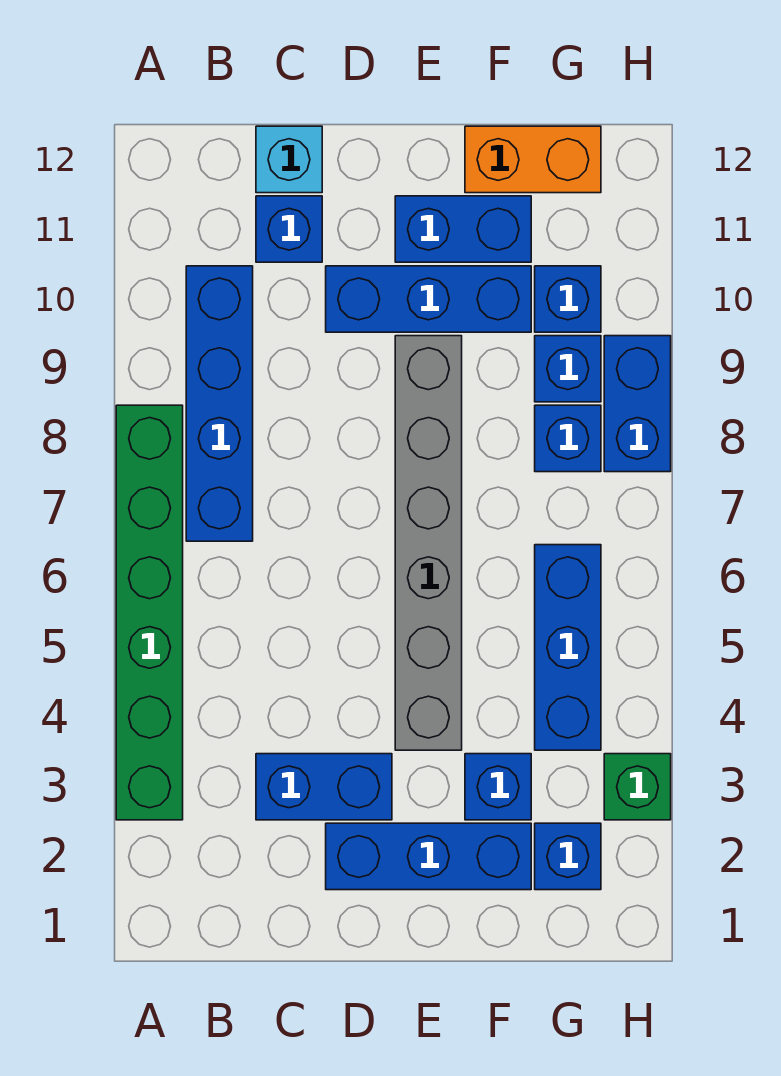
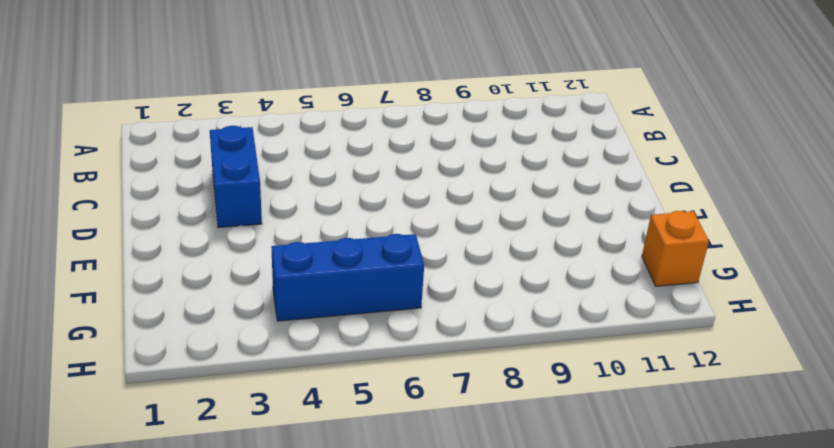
orange brick G12 level 1 -> orange brick F12:G12 level 1
none -> green brick A3:A8 level 1
none -> blue brick B7:B10 level 1
none -> blue brick C11 level 1

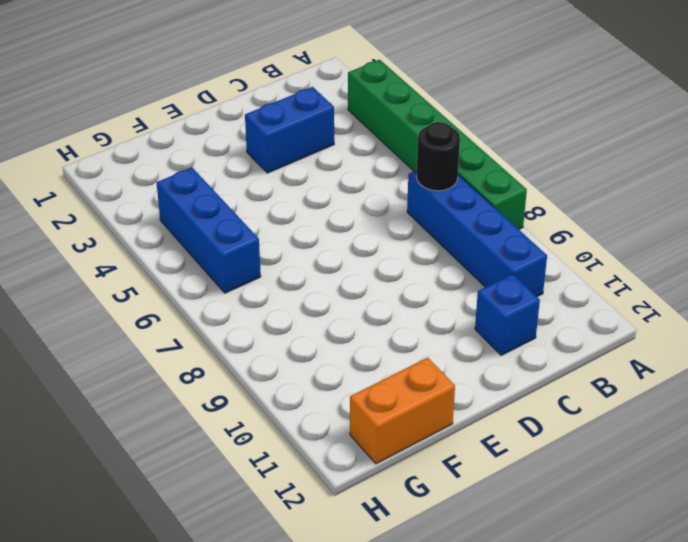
black round brick B7 level 2 -> none
none -> cyan brick C12 level 1
none -> blue brick D2:F2 level 1
none -> blue brick D10:F10 level 1

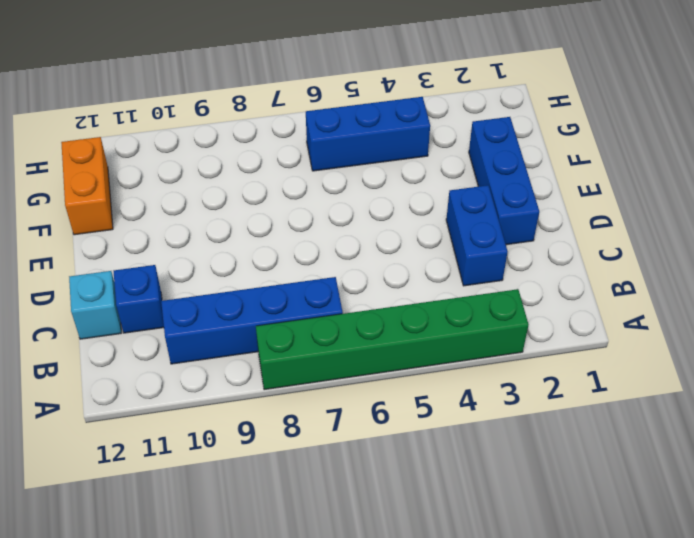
none -> blue brick D10:F10 level 1
none -> grey brick E4:E9 level 1
none -> blue brick E11:F11 level 1

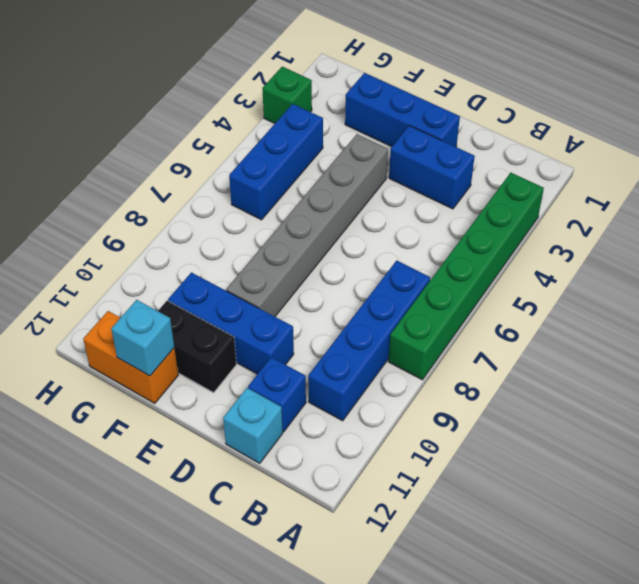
black brick E11:F11 level 1 -> blue brick E11:F11 level 1
cyan brick F12 level 2 -> none
none -> blue brick F3 level 1
none -> blue brick G2 level 1
none -> blue brick G8 level 1

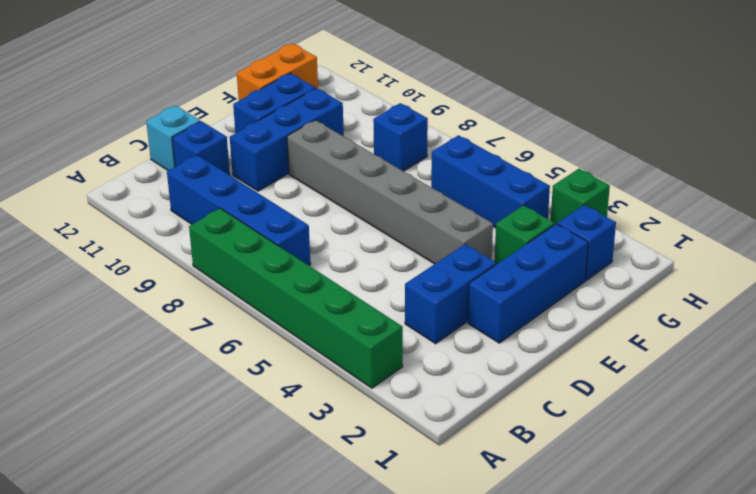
green brick F3 level 1 -> blue brick F3 level 1
none -> blue brick G9 level 1
none -> blue brick G10 level 1
none -> blue brick H8:H9 level 1

